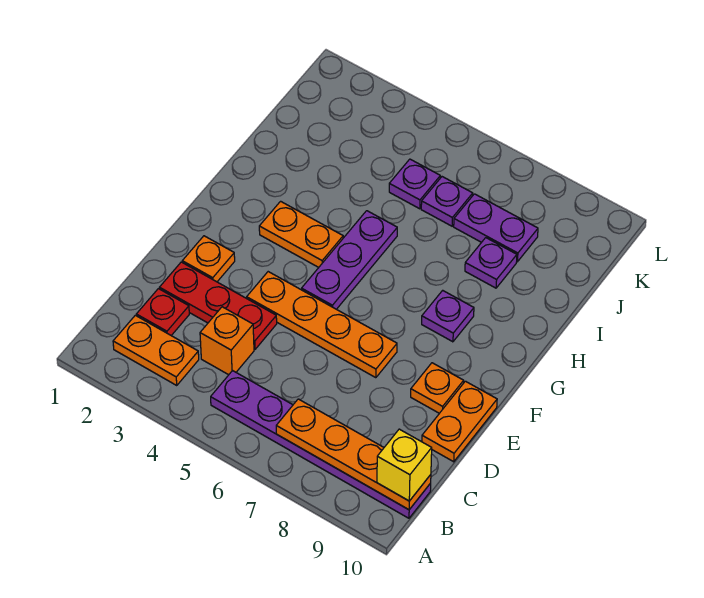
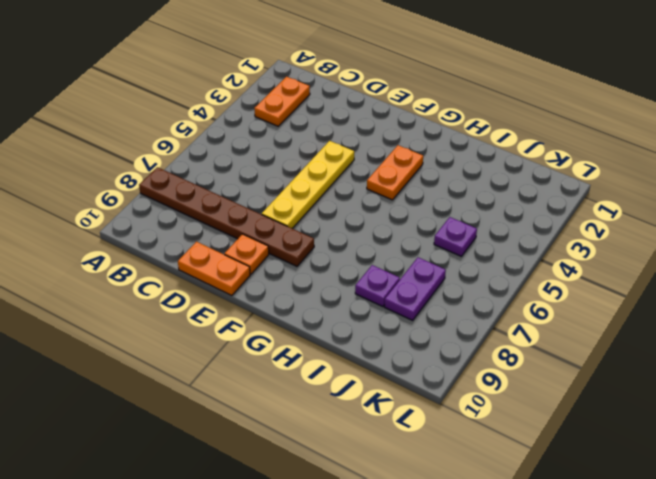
brown plate A8:F8 level 1 -> purple plate B5:B10 level 1
yellow plate E4:E7 level 1 -> orange plate E4:E7 level 1
none -> red plate C2 level 1
none -> orange brick C4 level 1
none -> red plate D2:D4 level 1

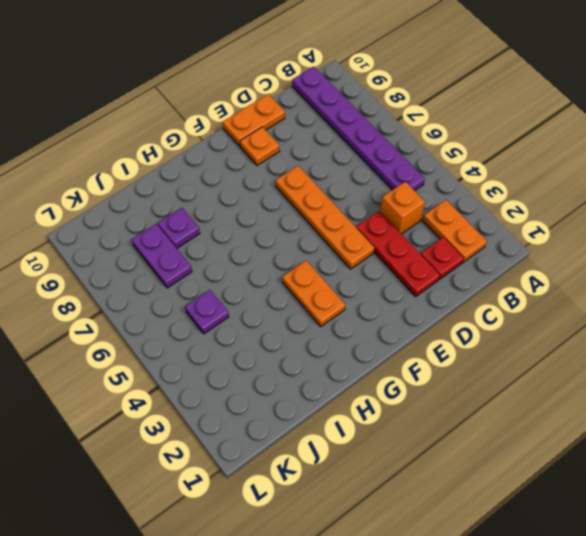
none -> orange plate E2 level 1
none -> purple plate F5:H5 level 1
none -> purple plate G8 level 1

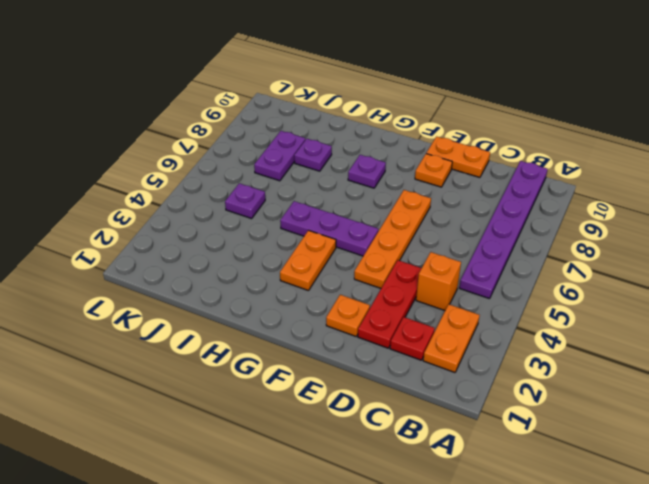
none -> purple plate J6 level 1
none -> orange plate B7:B10 level 2
none -> yellow brick B10 level 3

